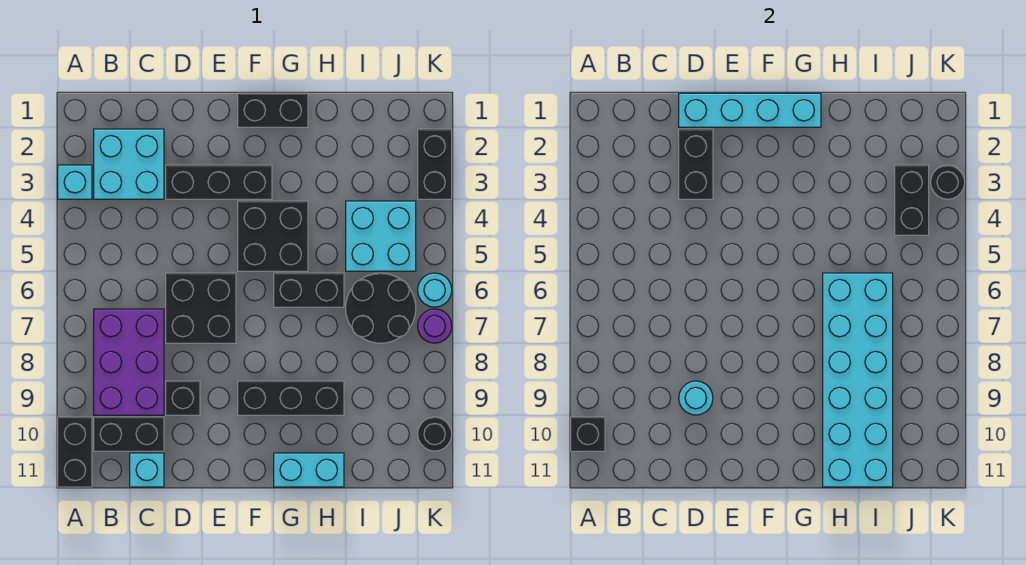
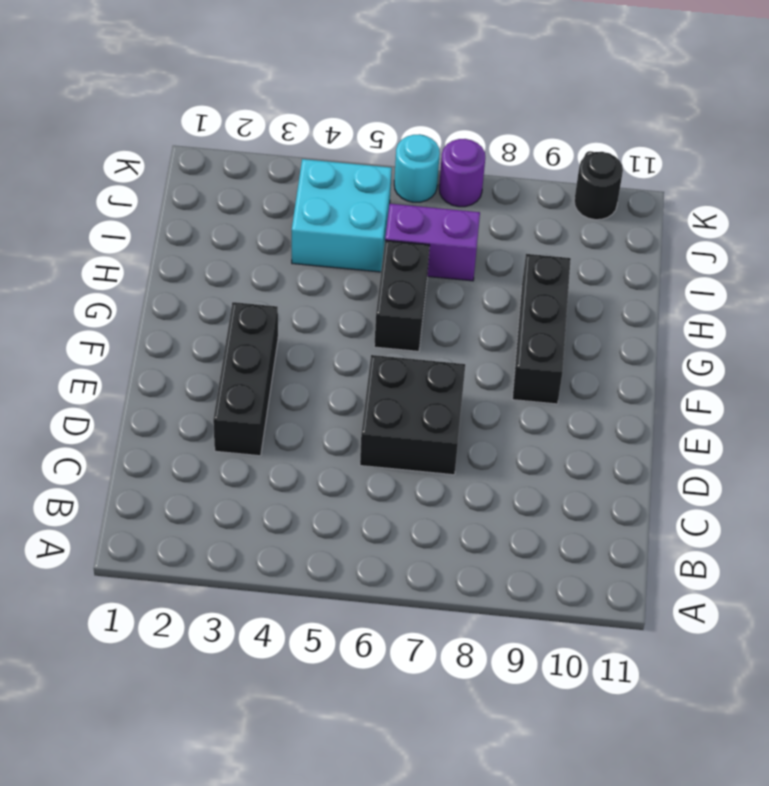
purple brick I6:I7 level 1 -> black round brick I6:J7 level 1
none -> cyan brick A3 level 1
none -> black brick A10:A11 level 1
none -> cyan brick B2:C3 level 1

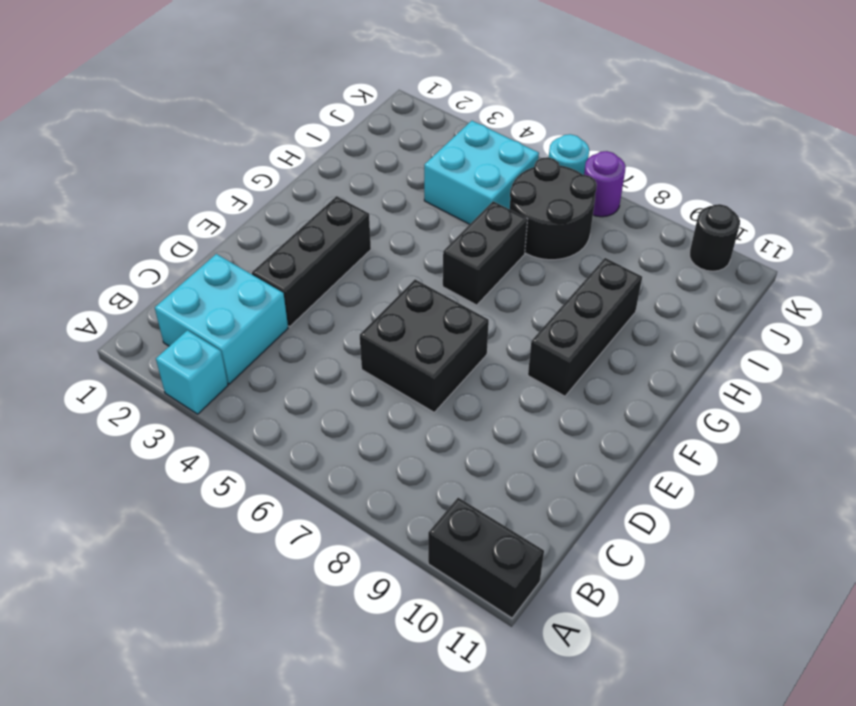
none -> purple brick B7:C9 level 1
none -> black brick B10:C10 level 1
none -> cyan brick C11 level 1

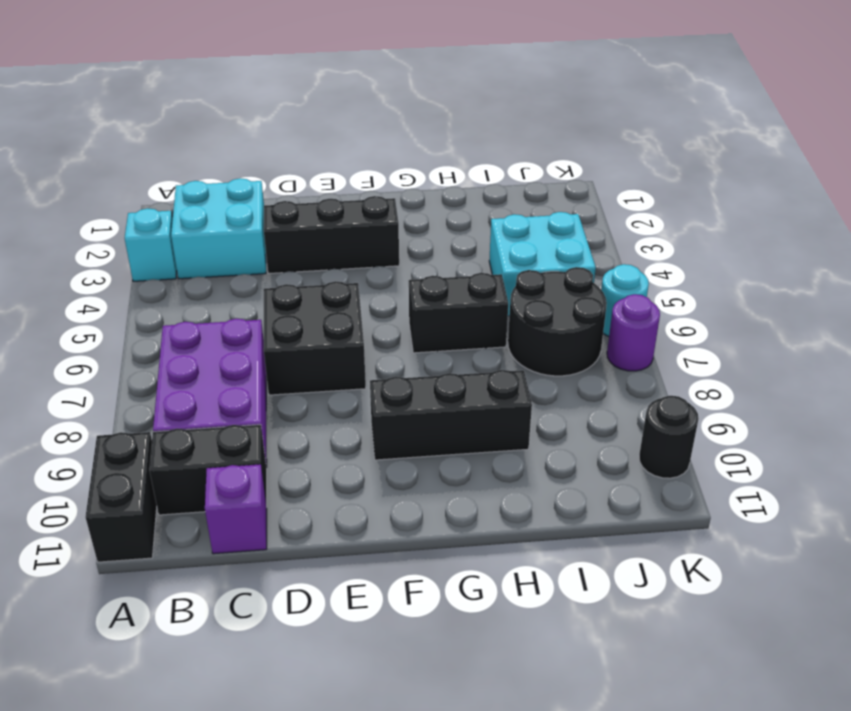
purple brick C11 level 1 -> cyan brick C11 level 1
none -> black brick D9 level 1
none -> black brick F1:G1 level 1
none -> black brick F4:G5 level 1

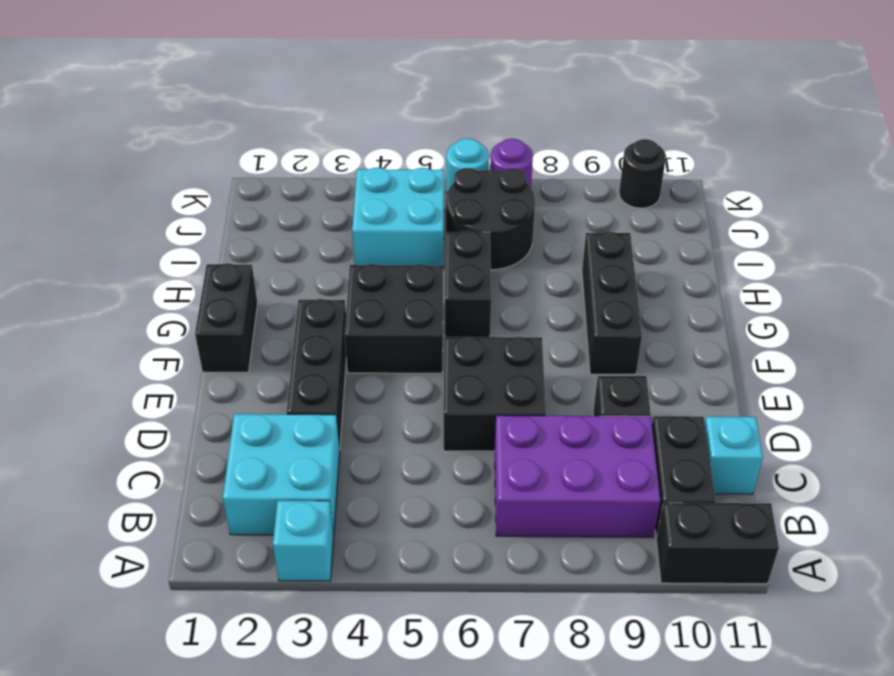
none -> cyan brick G11:H11 level 1
none -> black brick K2:K3 level 1
none -> black brick A10 level 2

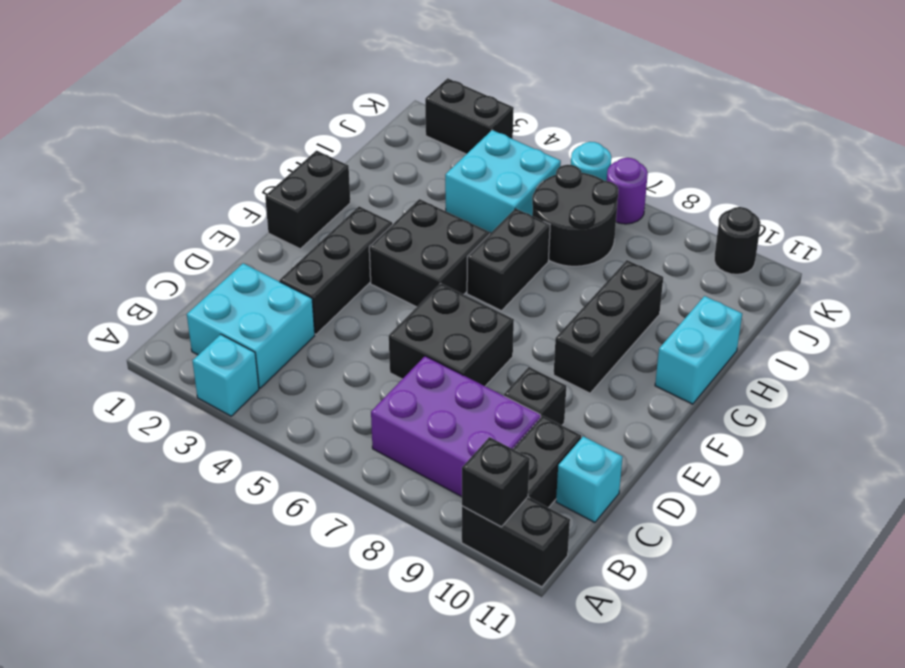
none -> cyan brick D1:G1 level 2
none -> black brick D2:D3 level 2
none -> cyan round brick D9 level 2

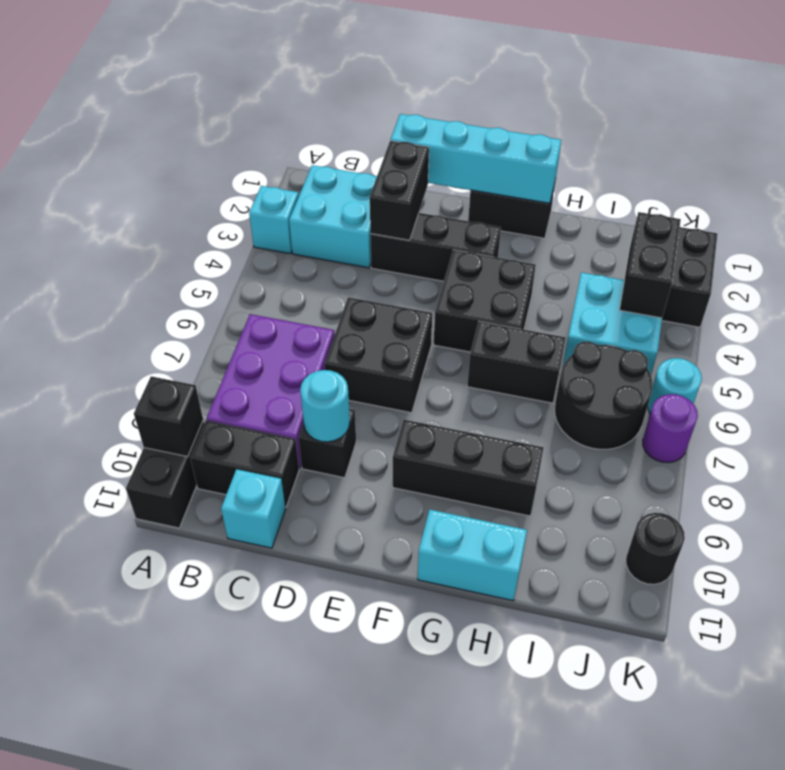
none -> cyan brick H6:I11 level 2
none -> black round brick K3 level 2

